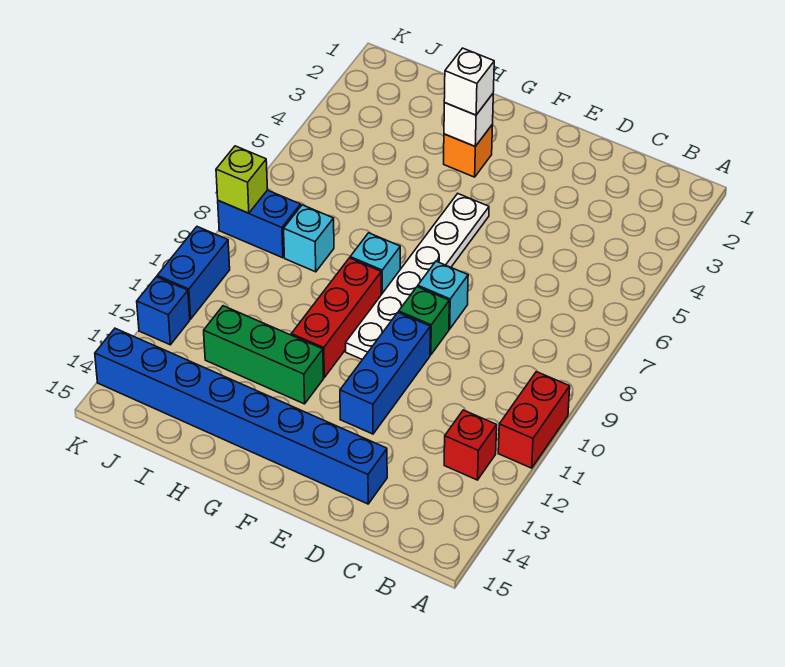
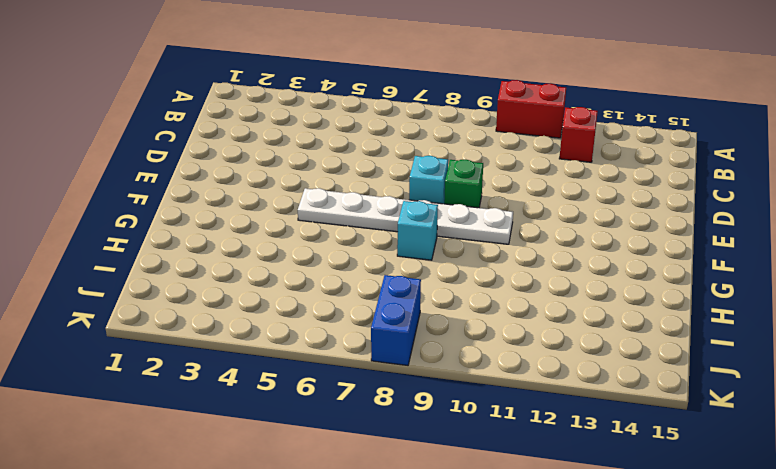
none -> blue brick D14:K14 level 1
none -> blue brick E10:E12 level 1
none -> orange brick G3 level 1

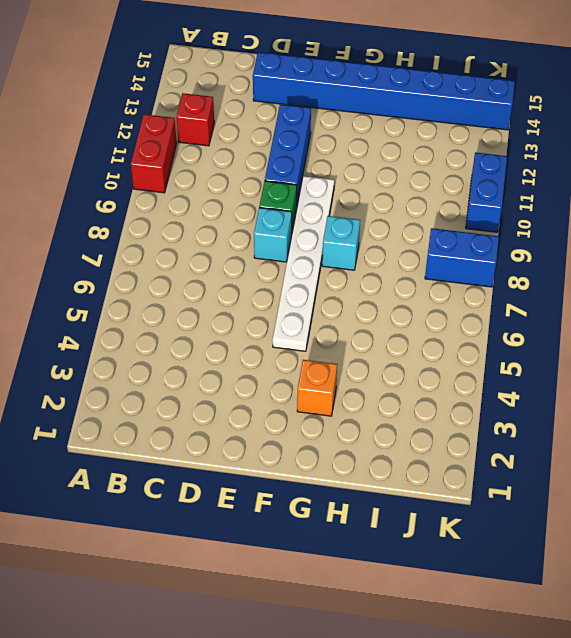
none -> red brick G9:G11 level 1
none -> green brick G12:I12 level 1
none -> cyan brick I8 level 1

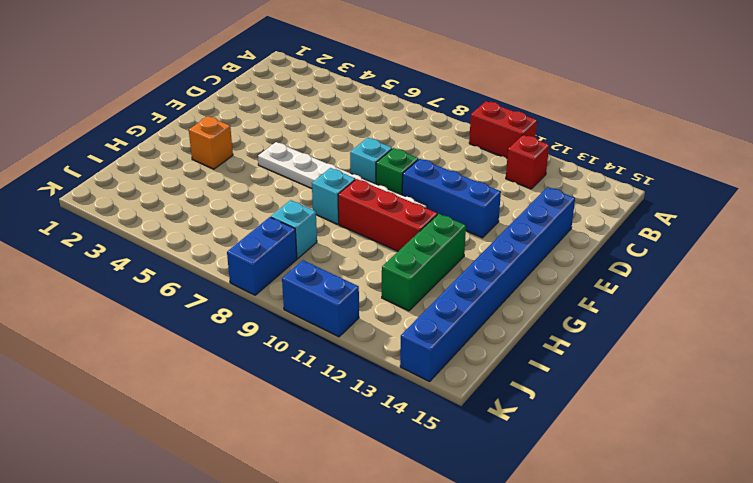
none -> blue brick K12 level 1
none -> white brick G3 level 2
none -> lime brick K8 level 2

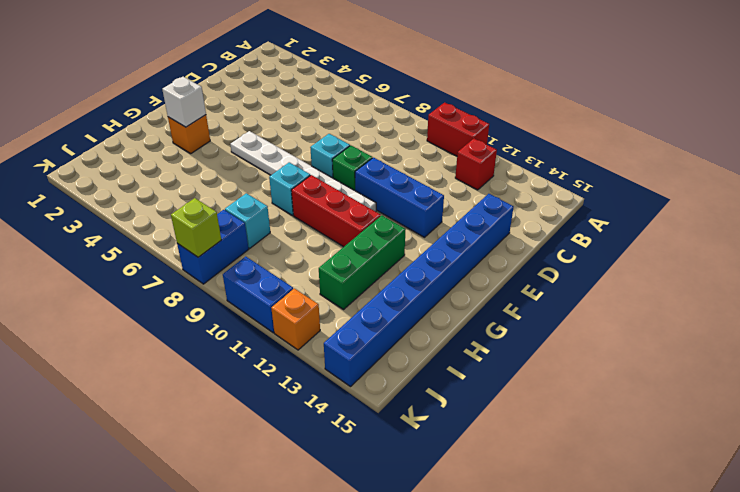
orange brick K12 level 1 -> blue brick K12 level 1
none -> white brick G3 level 3

